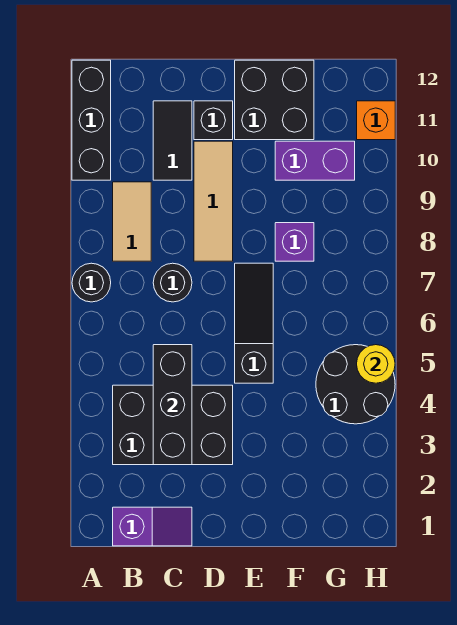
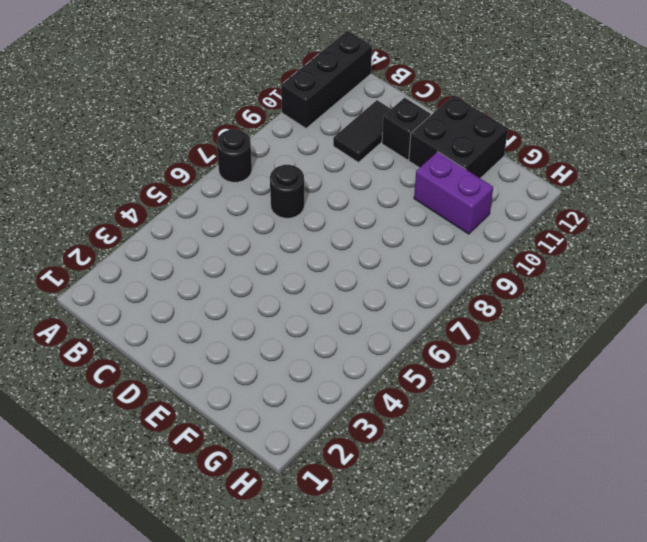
none -> purple slope B1:C1 level 1 top B
none -> black brick B3:D4 level 1
none -> tan tile B8:B9 level 1

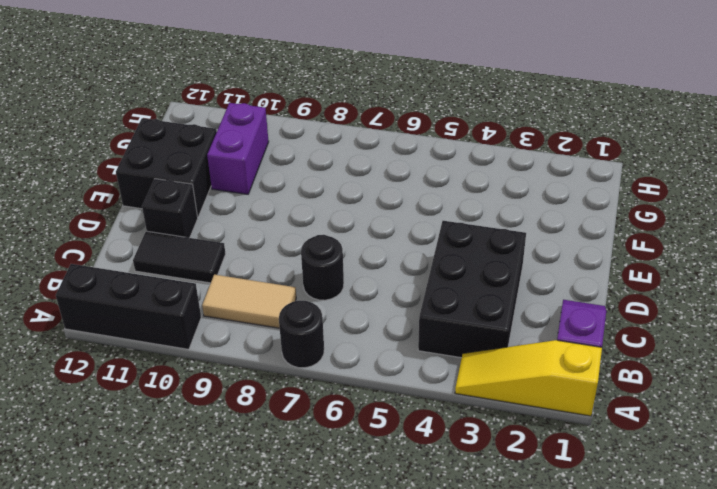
yellow slope A1:A3 level 1 top 1 -> none
none -> tan tile D8:D10 level 1
none -> black slope E5:E7 level 1 top 5
none -> purple brick F8 level 1

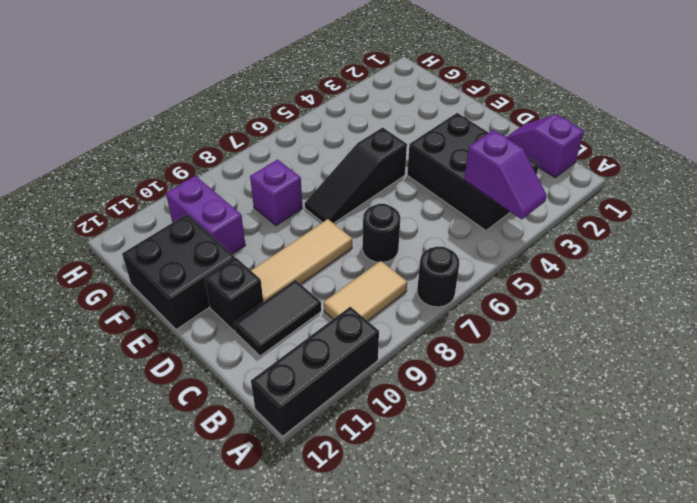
purple slope A4:B4 level 2 top B -> none
none -> black round brick G4:H5 level 1
none -> orange brick H11 level 1
none -> black brick C3:C5 level 2

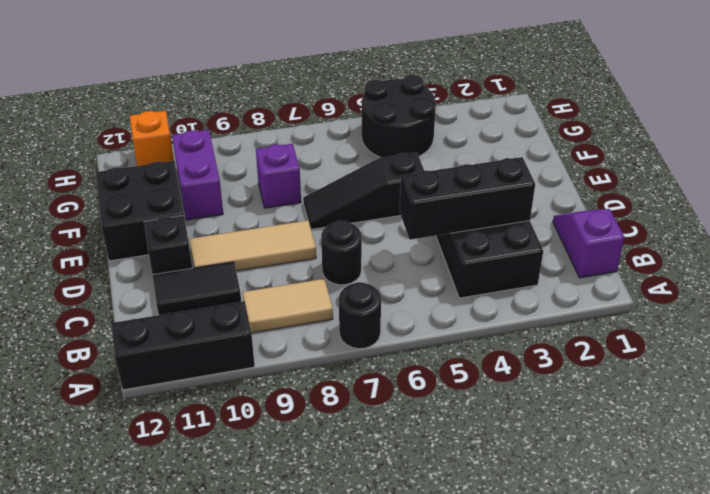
none -> yellow round brick H5 level 2

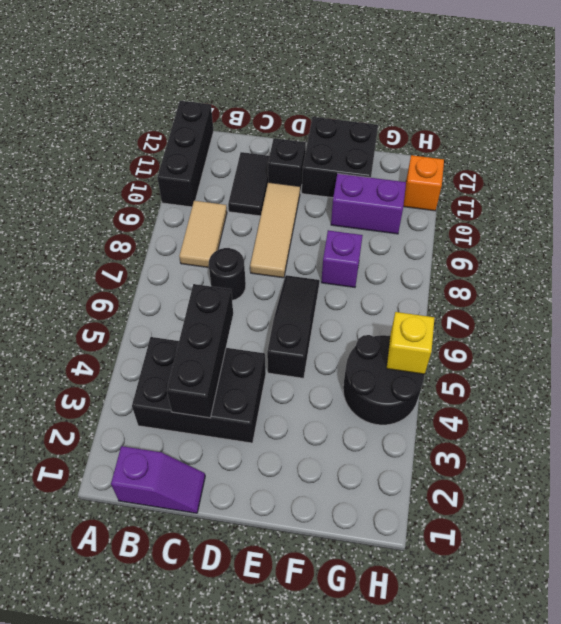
yellow brick H5 level 2 -> yellow round brick H5 level 2
none -> black round brick A7 level 1

